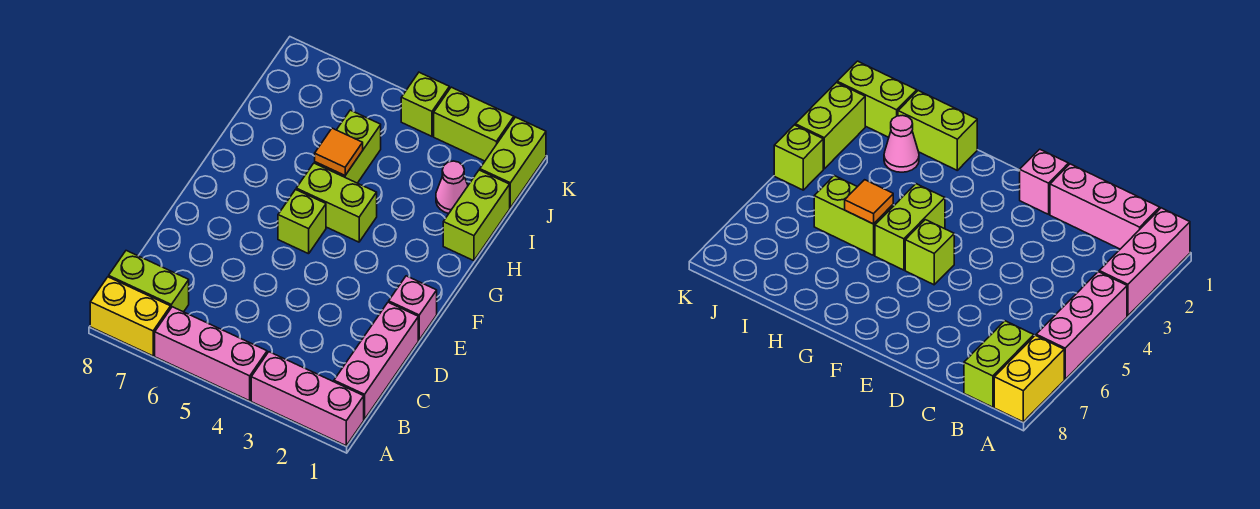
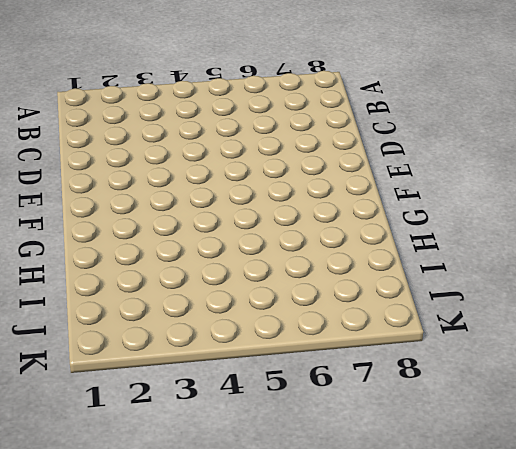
none -> pink brick A1:A3 level 1
none -> pink brick A4:A6 level 1
none -> yellow brick A7:A8 level 1

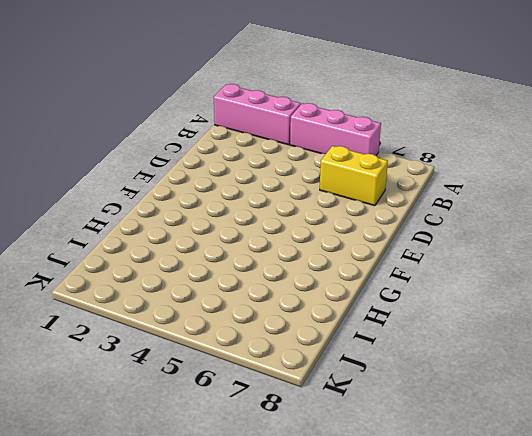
yellow brick C6:C7 level 1 -> yellow brick A7:A8 level 1
none -> pink brick B1:D1 level 1
none -> lime brick B7:B8 level 1
none -> pink brick E1 level 1

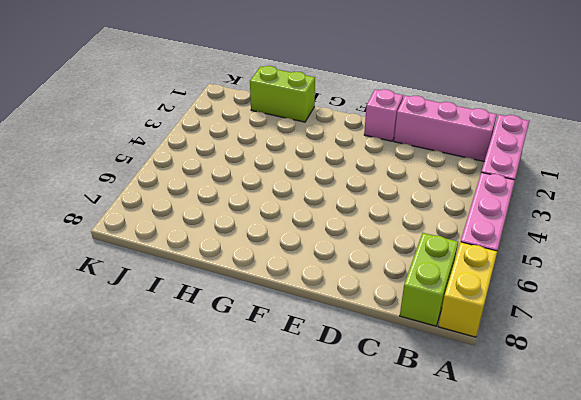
none -> lime brick F5 level 1
none -> lime brick G4:G5 level 1
none -> lime brick H5:I5 level 1

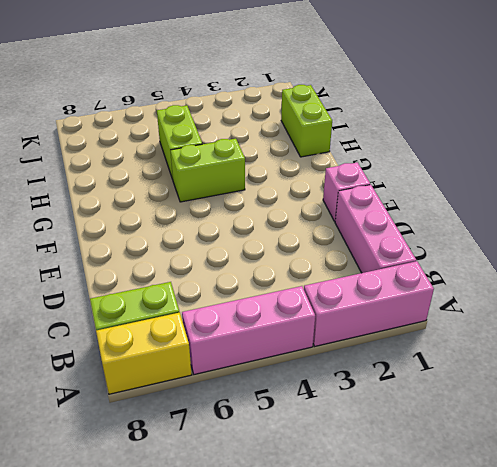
none -> lime brick F5 level 1
none -> pink cone I2 level 1
none -> lime brick J1:K1 level 1

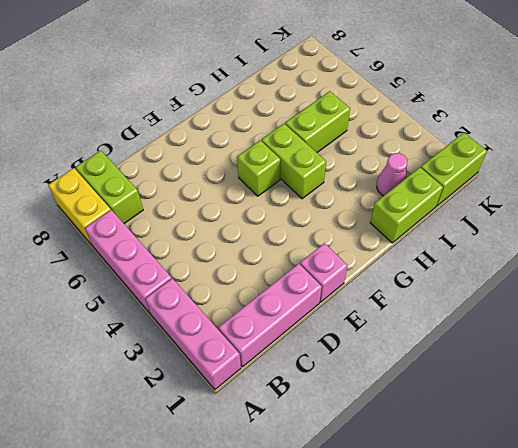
none -> lime brick K2:K3 level 1
none -> lime brick K4 level 1
none -> orange tile H5 level 2

